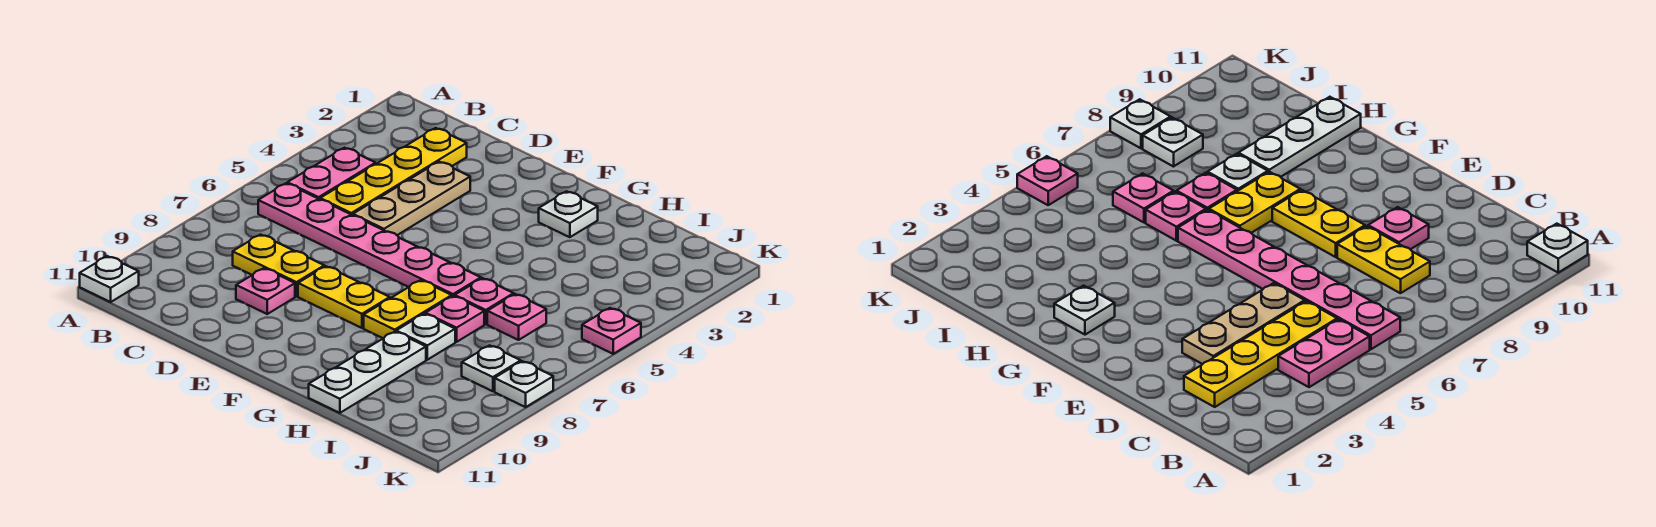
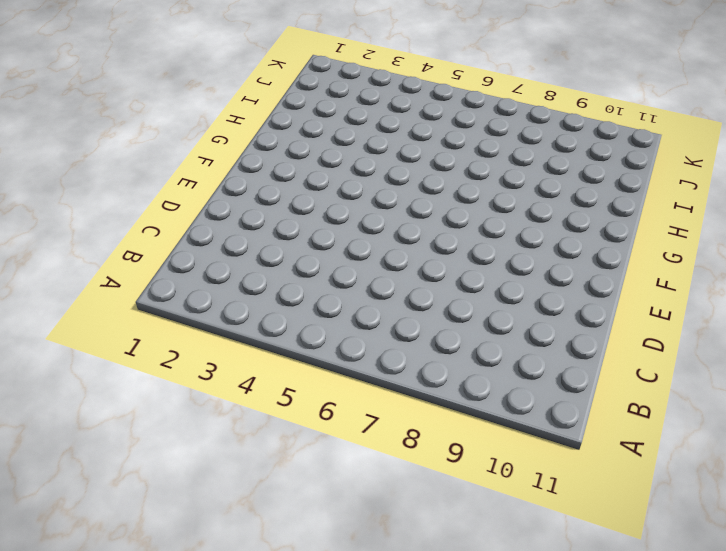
none -> white plate A11 level 1
none -> pink plate B4:B5 level 1
none -> pink plate B6:G6 level 1

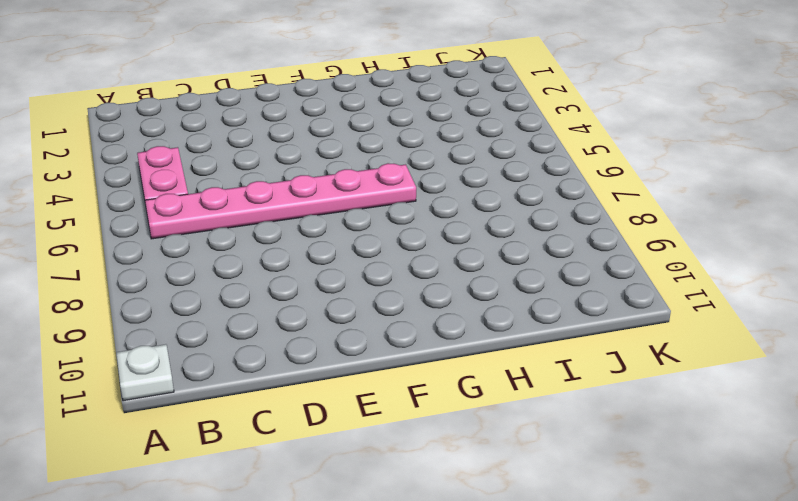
none -> yellow plate C2:C5 level 1
none -> yellow plate C8:D8 level 1
none -> tan plate D3:D5 level 1

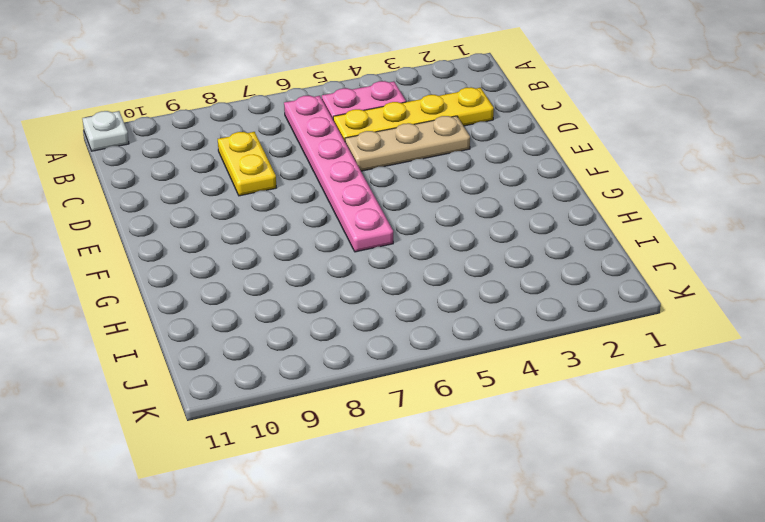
none -> pink plate D9 level 1
none -> yellow plate E8:F8 level 1
none -> white plate G2 level 1

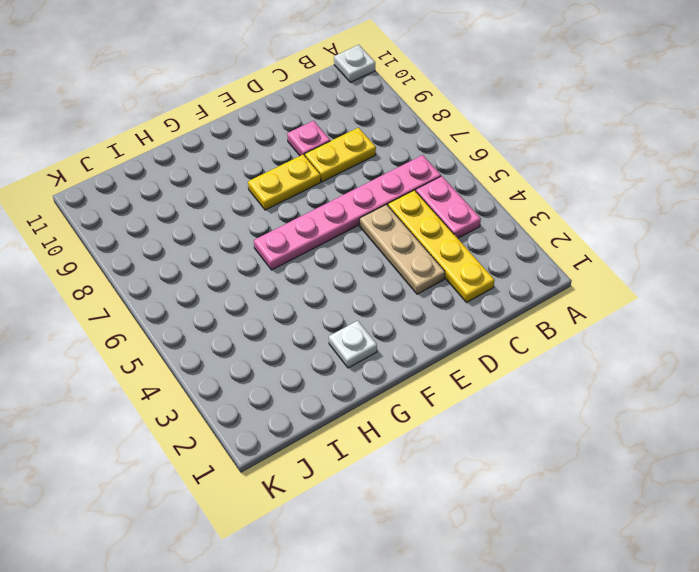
none -> yellow plate G7:G8 level 1
none -> pink plate H6 level 1
none -> pink plate H7 level 1

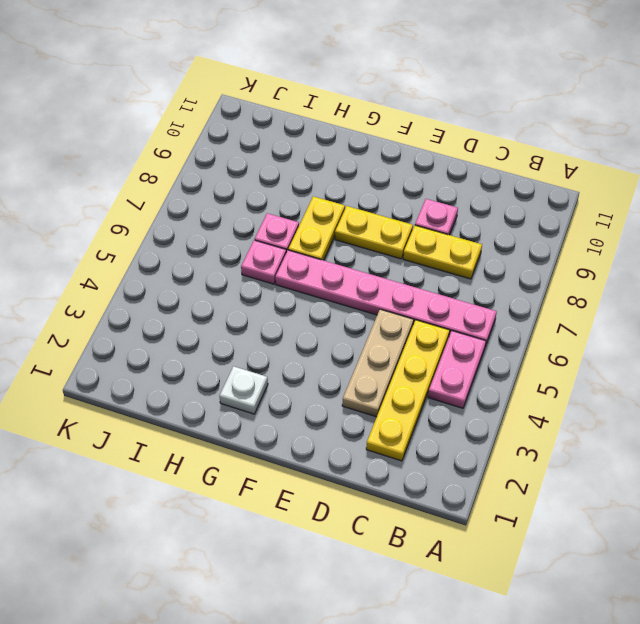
none -> white plate A11 level 1
none -> white plate H8 level 1
none -> white plate H9:H11 level 1

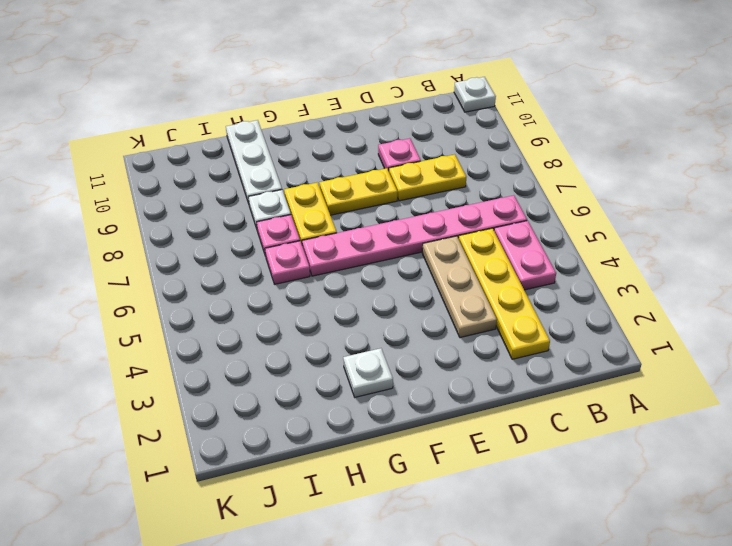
none -> pink plate I6 level 1
none -> white plate J8 level 1
none -> pink plate K5 level 1

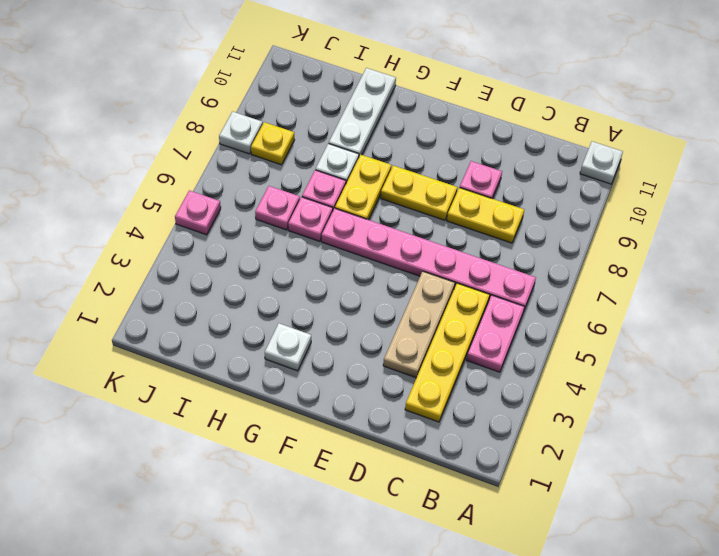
yellow plate J8 level 1 -> white plate J8 level 1

